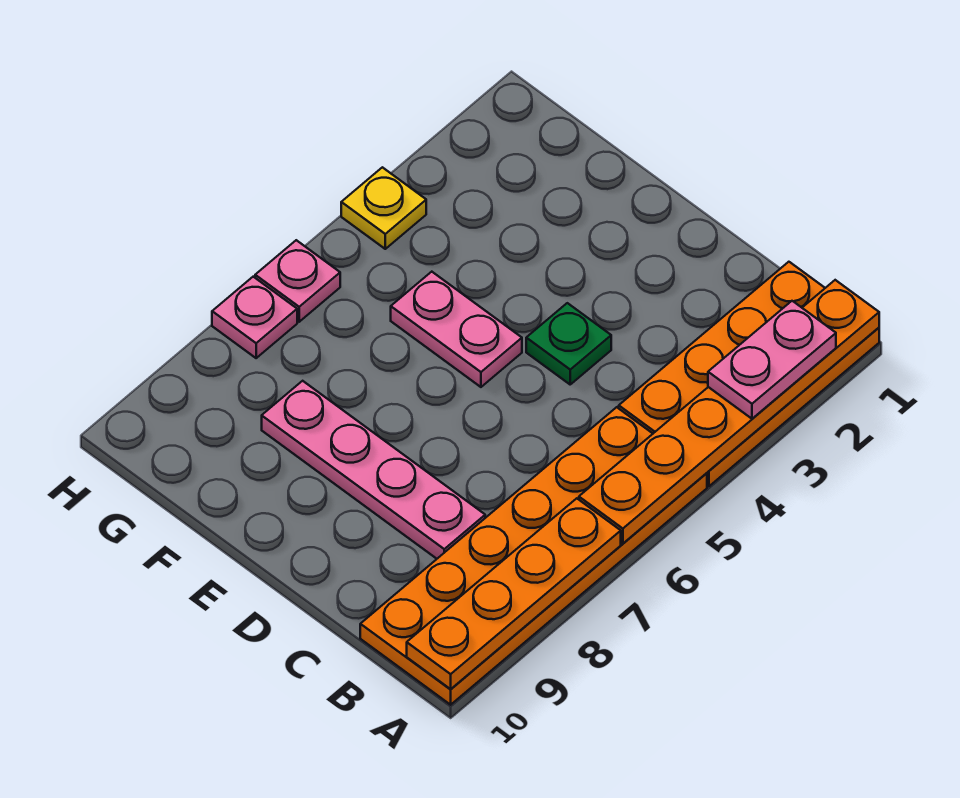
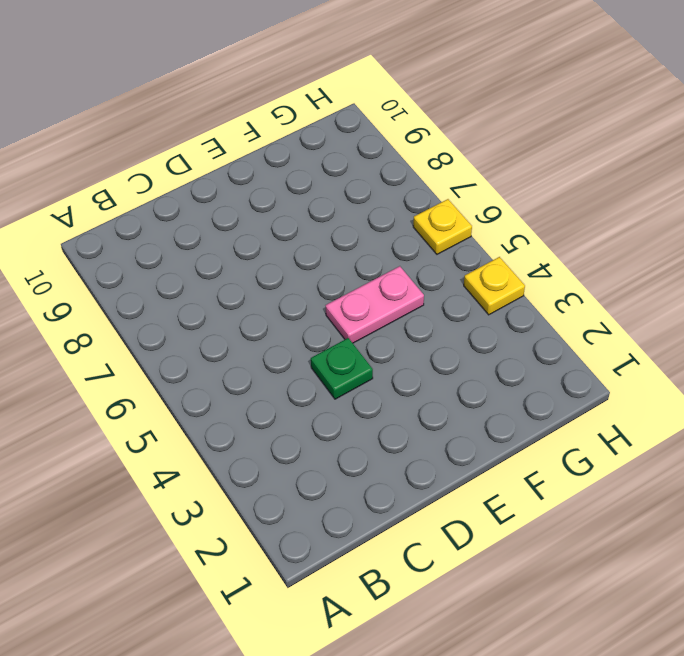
yellow plate H6 level 1 -> pink plate H6 level 1
none -> orange plate A1:B4 level 1
none -> orange plate A5:B10 level 1

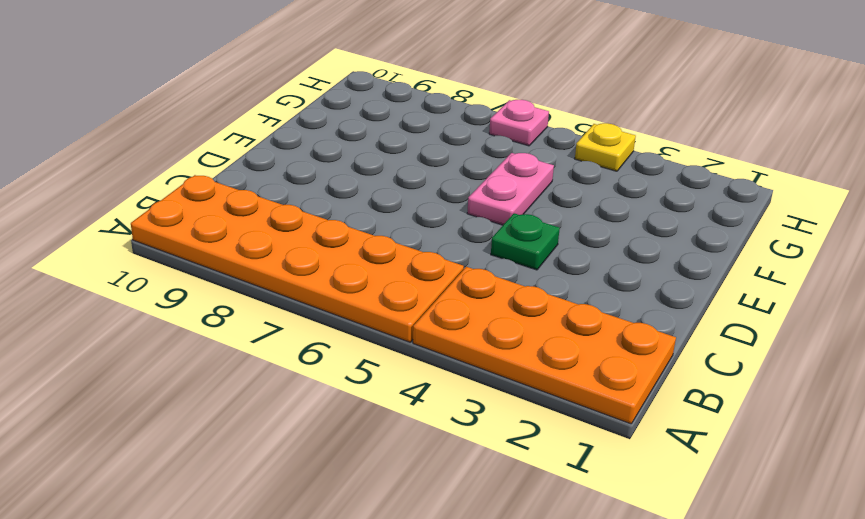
none -> pink plate C8:F8 level 1
none -> pink plate H7 level 1

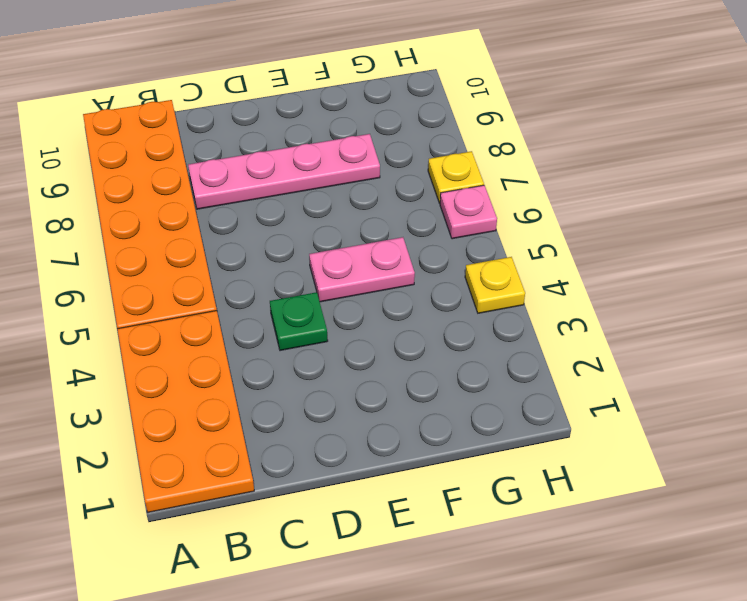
yellow plate H7 level 1 -> pink plate H7 level 1
none -> orange plate A1:A6 level 2
none -> orange plate A7:A10 level 2

